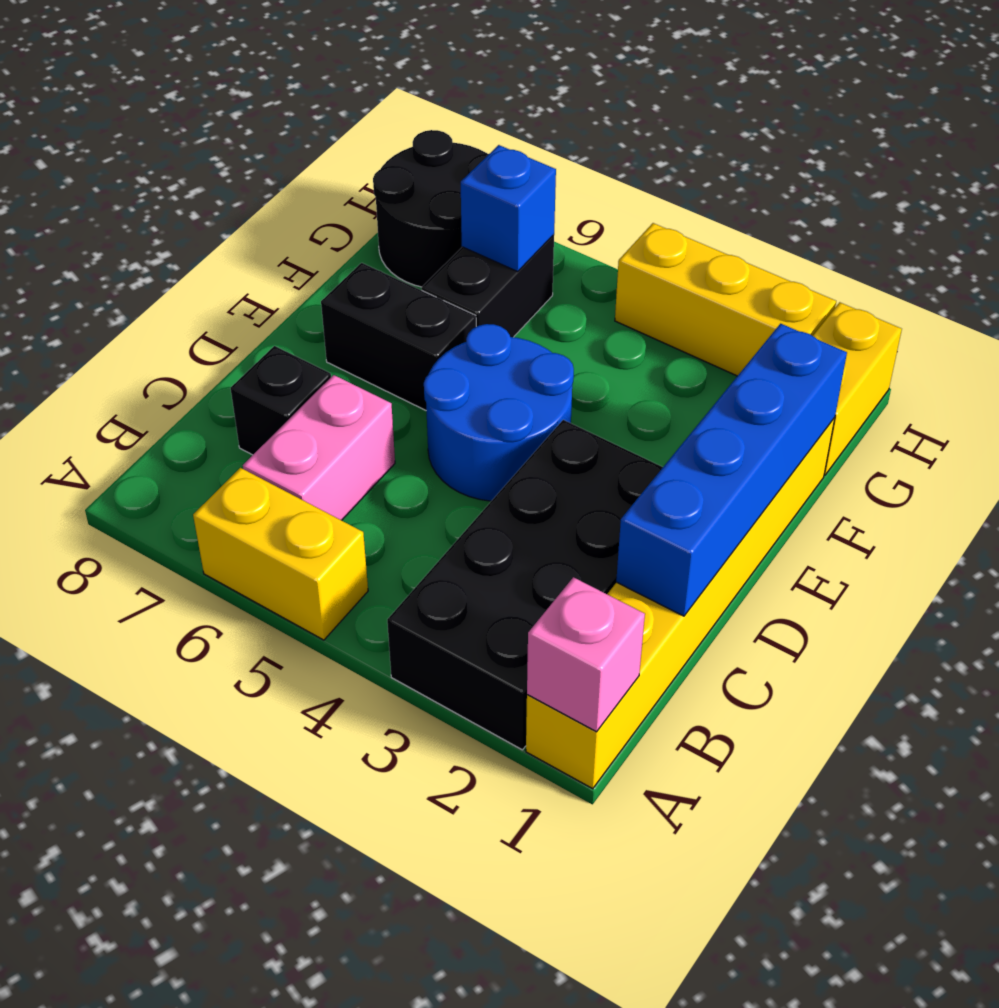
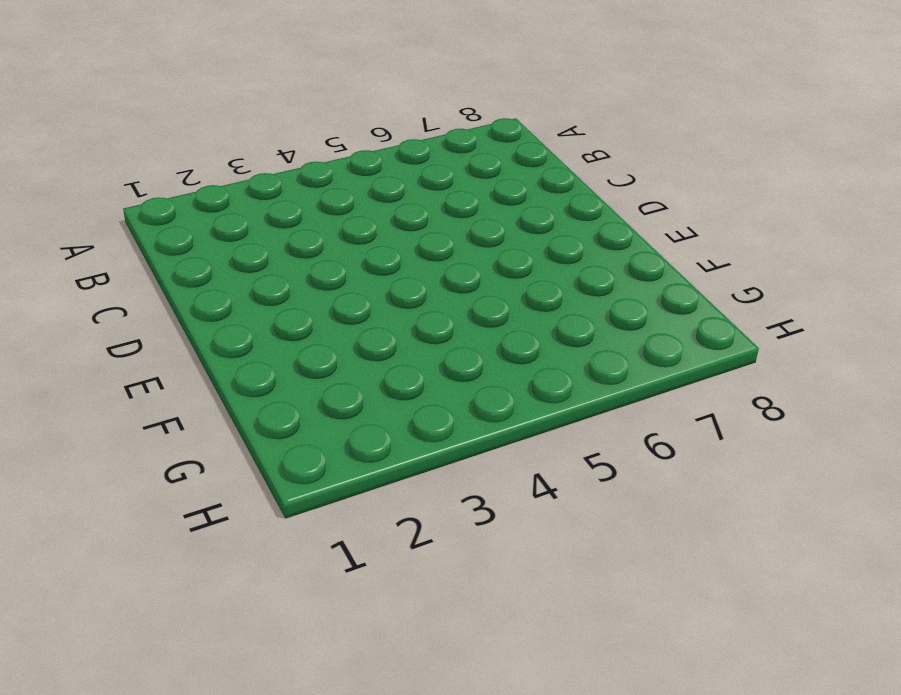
none -> yellow brick A1:F1 level 1
none -> black brick A2:D3 level 1
none -> yellow brick A5:A6 level 1

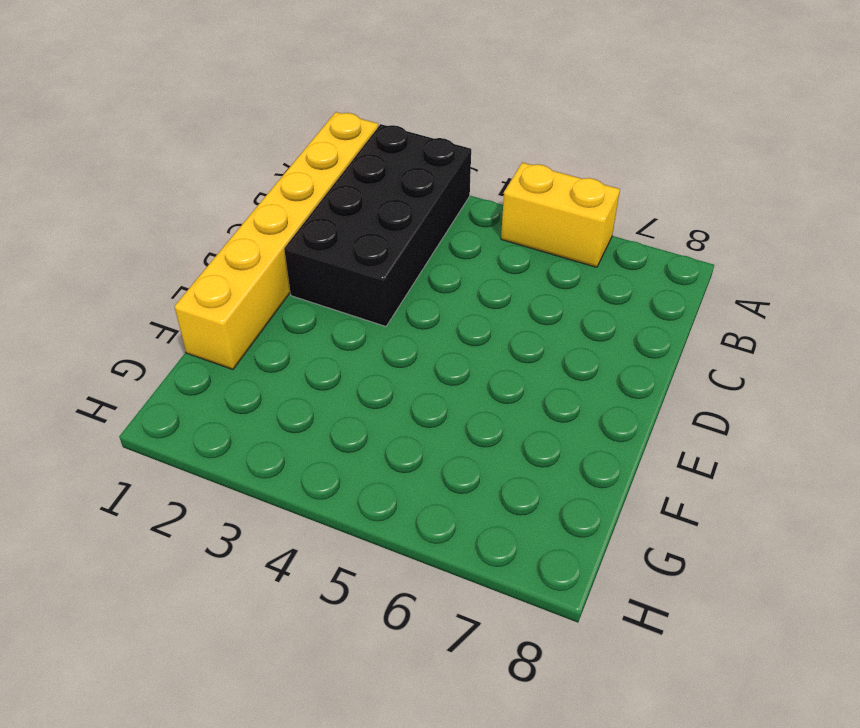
none -> pink brick B6:C6 level 1
none -> black brick C7 level 1
none -> blue round brick D4:E5 level 1

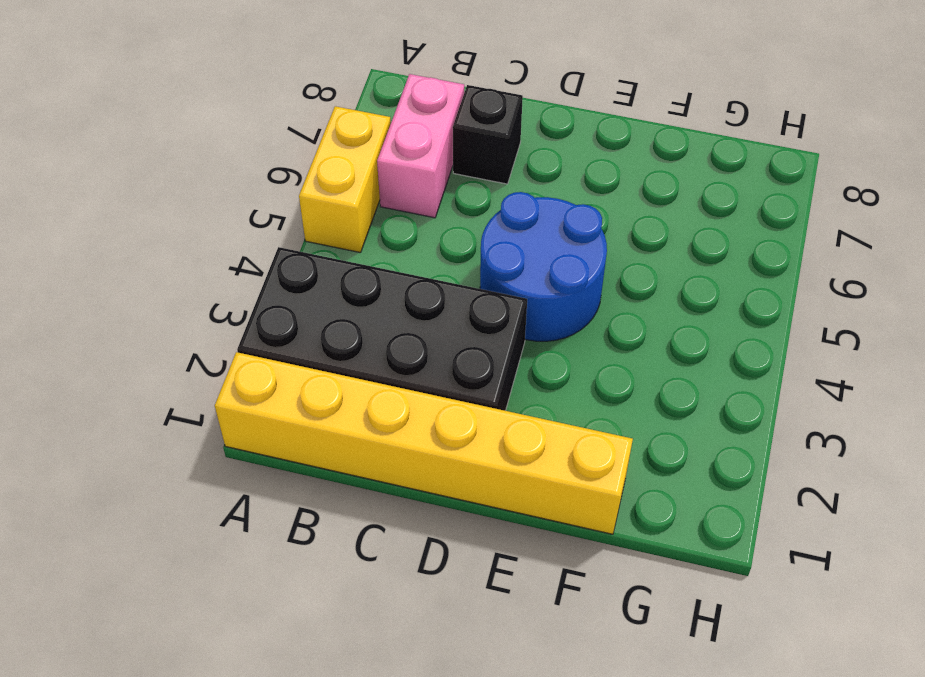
pink brick B6:B7 level 1 -> pink brick B6:C6 level 1
none -> black brick E6:E7 level 1
none -> black brick F6:G6 level 1
none -> yellow brick G1:H1 level 1

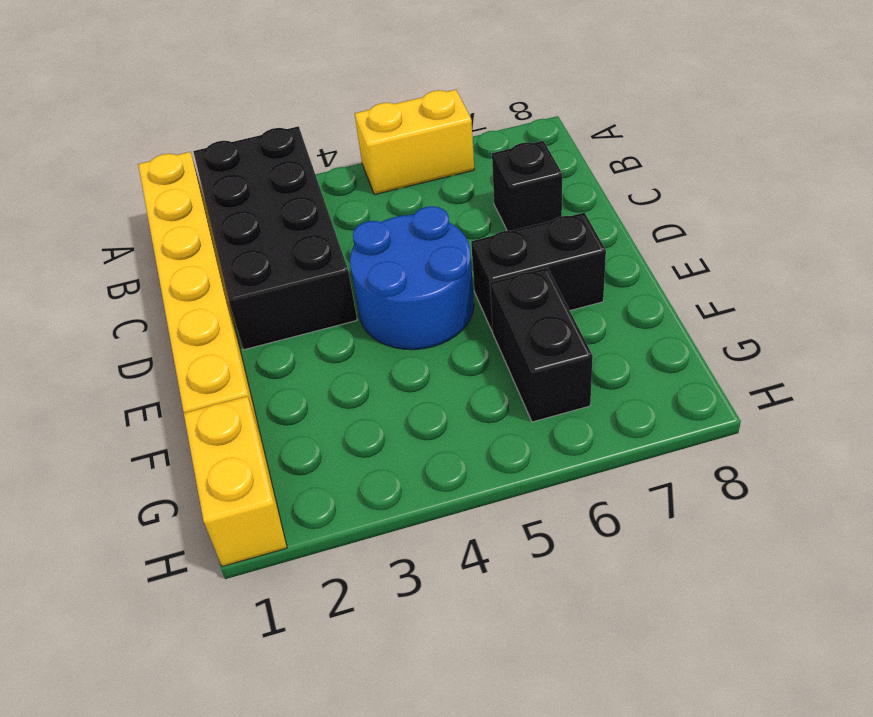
none -> pink brick B6:C6 level 1
none -> black round brick G7:H8 level 1
none -> yellow brick H2:H4 level 1

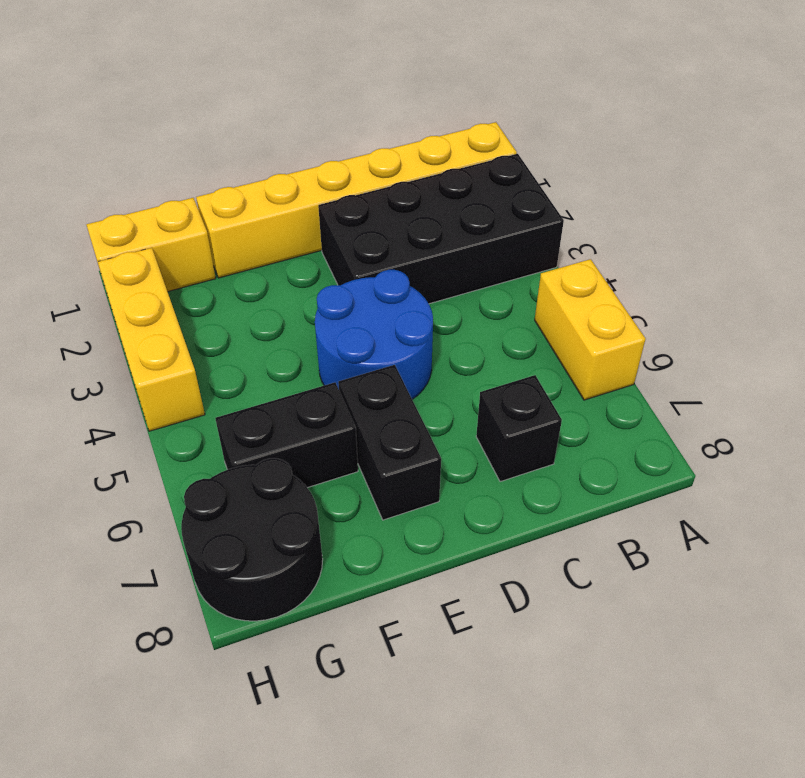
none -> pink brick B6:C6 level 1
none -> pink brick A1 level 2
none -> blue brick C1:F1 level 2

